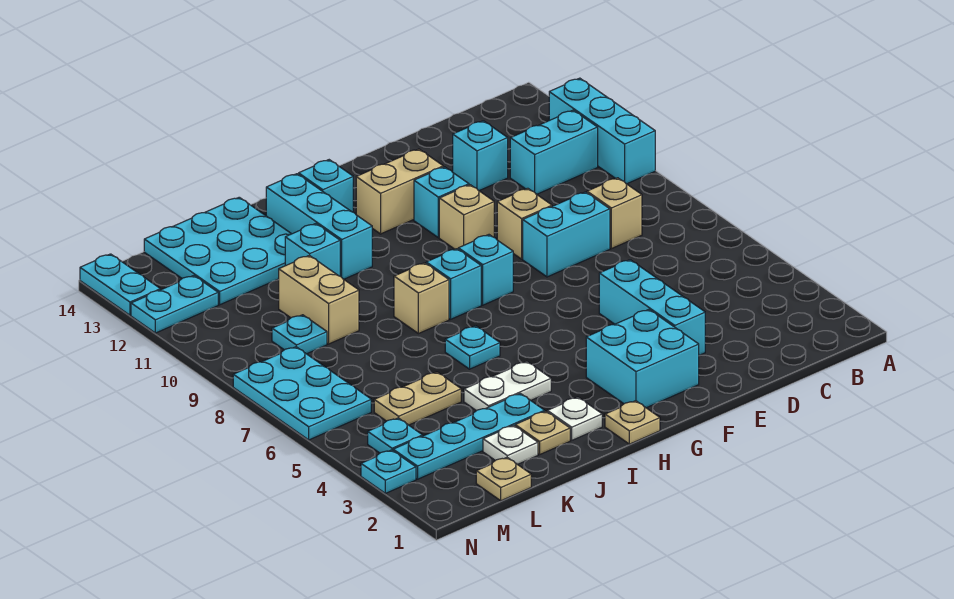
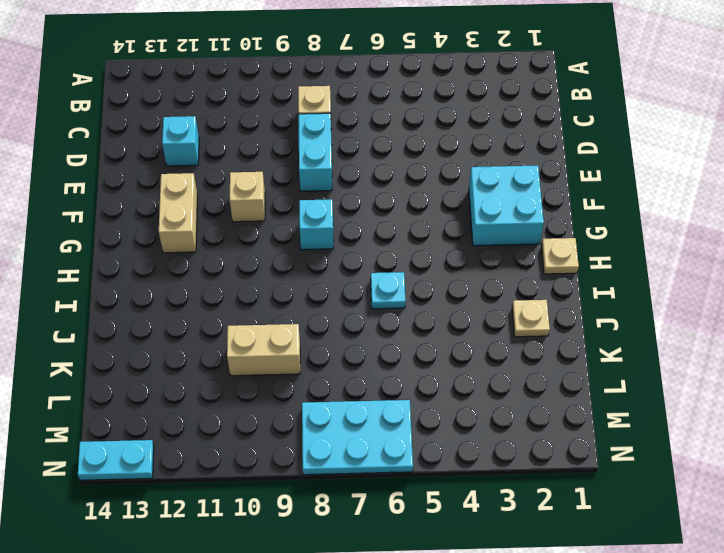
none -> cyan brick A10:A12 level 1
none -> cyan brick B11:C11 level 1
none -> cyan brick E3:E5 level 1
none -> tan brick E9 level 1

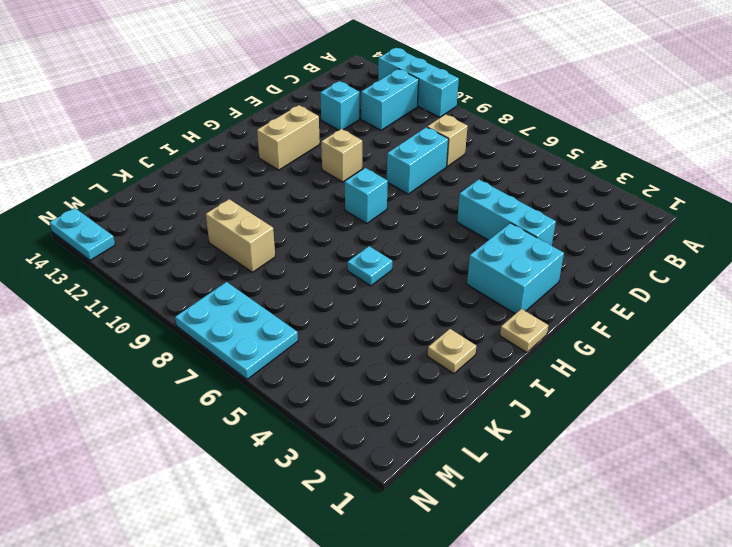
none -> tan brick E9 level 1
none -> cyan brick F11 level 1
none -> cyan brick H8 level 1
none -> cyan brick H13 level 1

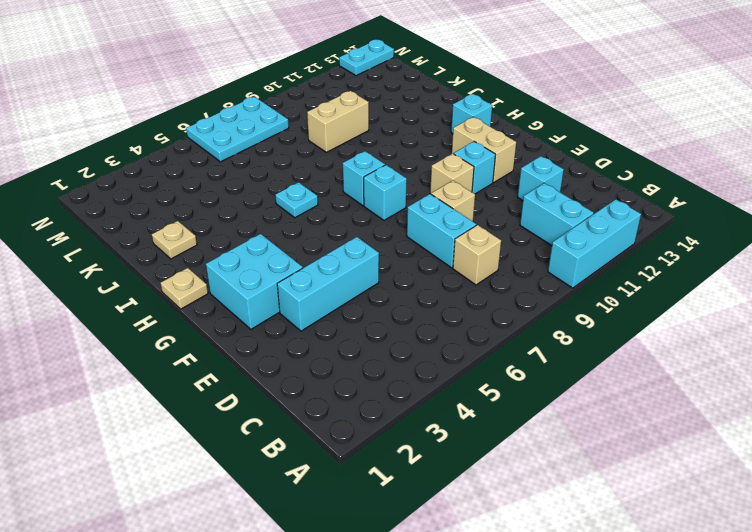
none -> white plate I2 level 1
none -> white plate I4:J4 level 1
none -> tan brick I8 level 1
none -> cyan brick I11:I13 level 1

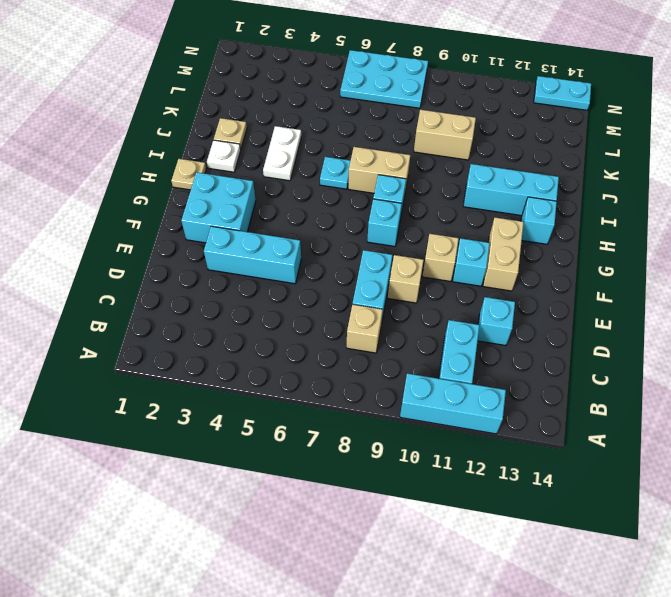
tan brick I7:I8 level 1 -> tan brick I8 level 1
none -> cyan plate J3:M3 level 1
none -> cyan brick J11 level 1
none -> cyan plate J12:L14 level 1
none -> white plate K2 level 1

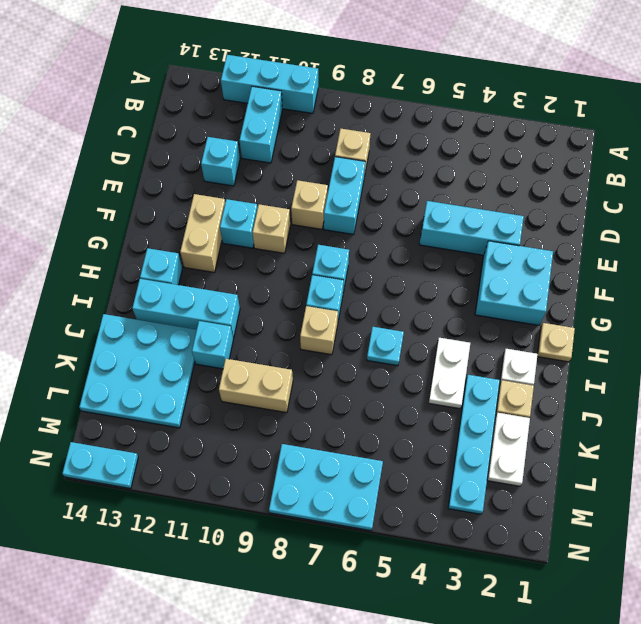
white plate K2:L2 level 1 -> white plate K2 level 1
none -> tan plate K5:L5 level 1
none -> tan plate L1 level 1
none -> cyan plate L9 level 1
none -> cyan plate M4 level 1

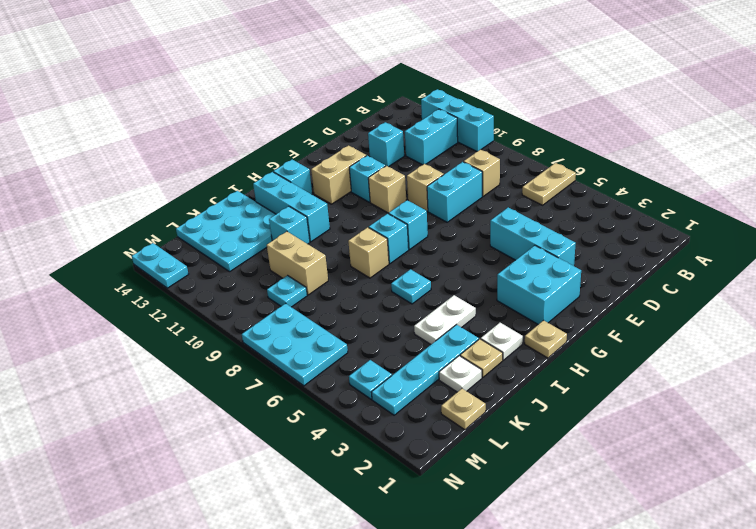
tan plate A6:B6 level 1 -> tan plate K5:L5 level 1
none -> cyan plate M12:N12 level 1
none -> cyan plate N3 level 1

